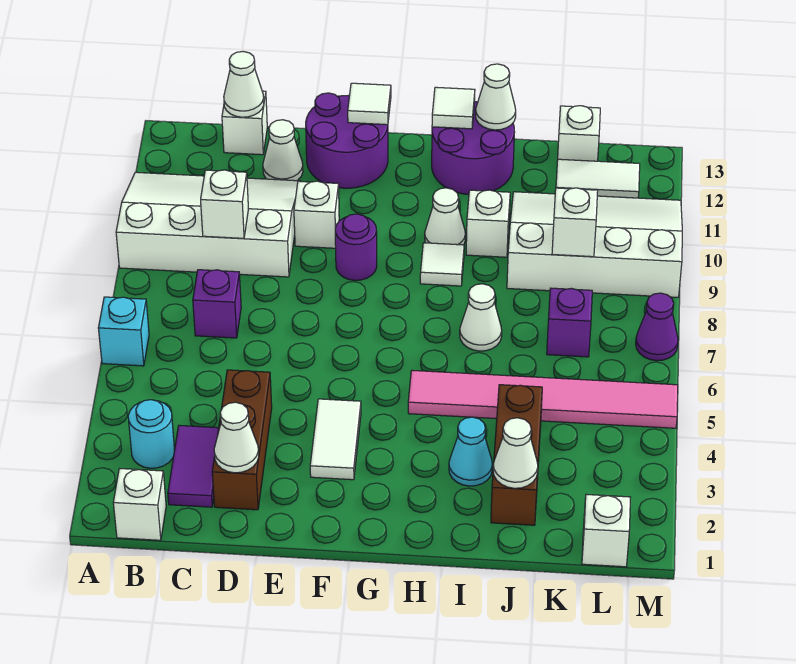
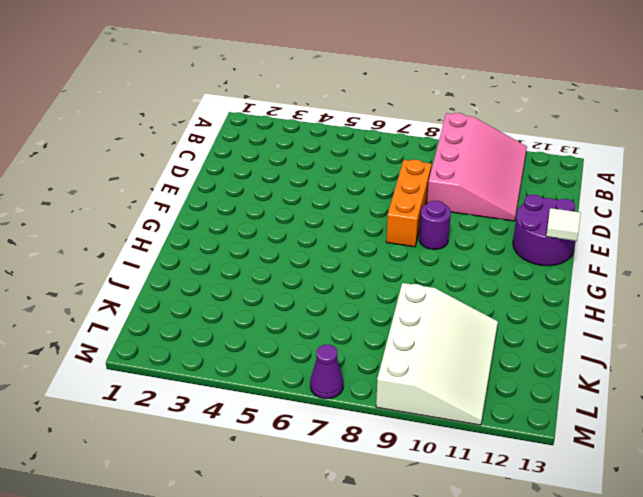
pink slope A9:D11 level 1 top 9 -> white slope A9:D11 level 1 top 9
orange brick D8:F8 level 1 -> none
none -> cyan brick A6 level 1
none -> white brick B1 level 1
none -> cyan round brick B3 level 1
none -> purple tile C2:C3 level 1

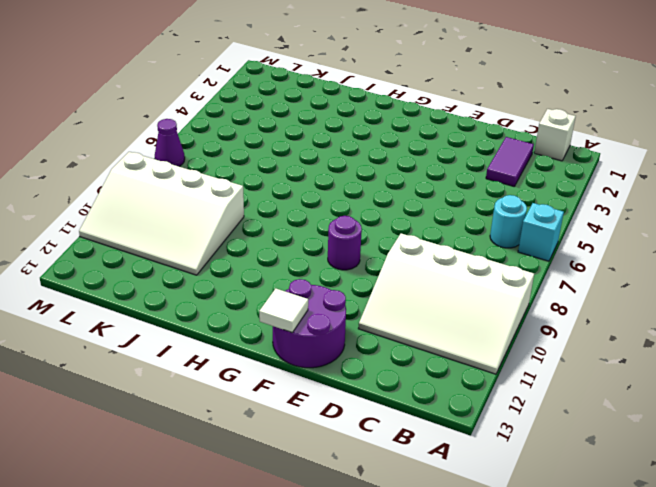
cyan round brick B6 level 1 -> cyan round brick B3 level 1
none -> purple brick C7 level 1
none -> white brick C13 level 1
none -> brown brick D2:D4 level 1
none -> white cone D12 level 1

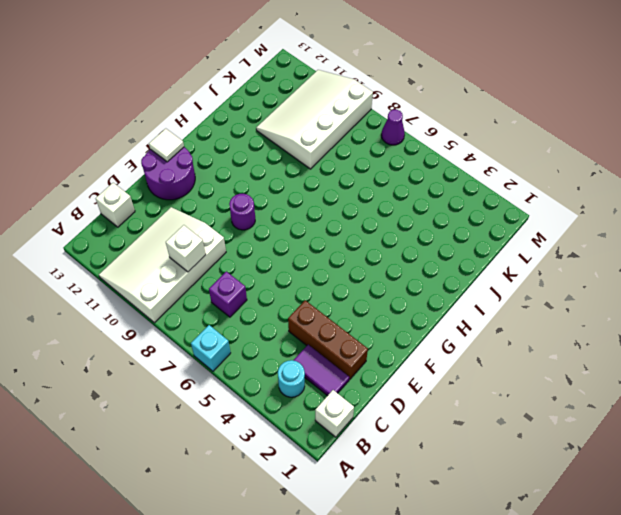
none -> white cone D12 level 1
none -> white brick E10 level 1
none -> white tile F3:F4 level 1
none -> pink tile H5:M5 level 1

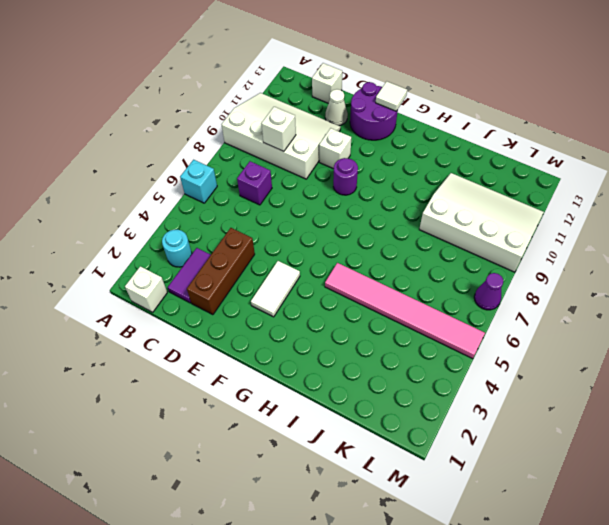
none -> white tile H9 level 1
none -> white cone H10 level 1
none -> purple round brick H12:I13 level 1
none -> cyan cone I3 level 1

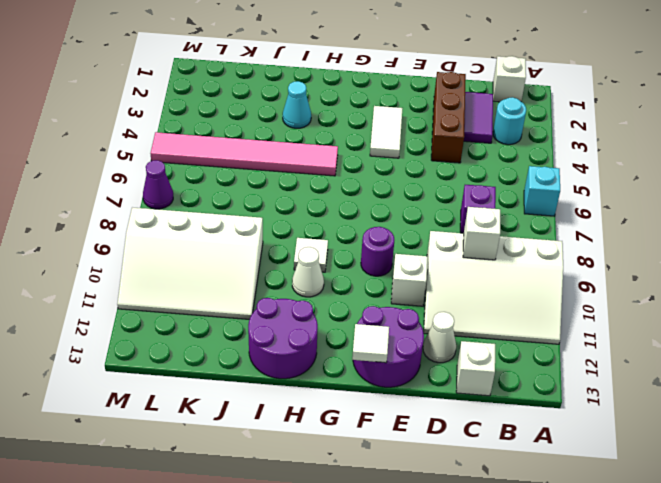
none -> white cone I7 level 1
none -> white brick I10 level 1
none -> brown brick J2:J4 level 1
none -> purple brick K7 level 1

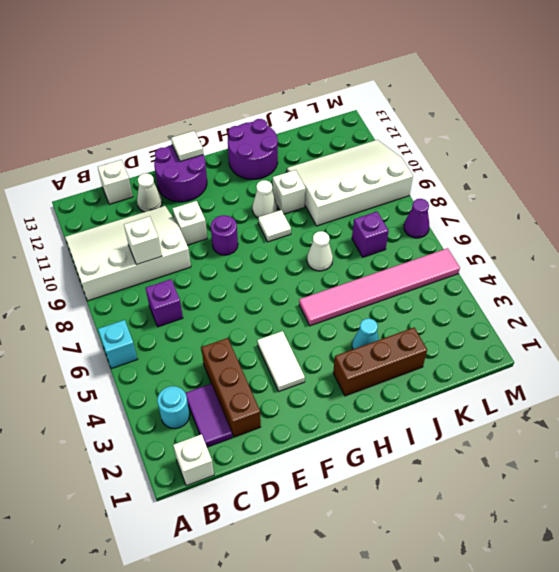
brown brick H2:J2 level 1 -> brown brick J2:J4 level 1
none -> white tile K12:L12 level 1
none -> white brick K13 level 1
none -> white brick L1 level 1
none -> white cone C13 level 2

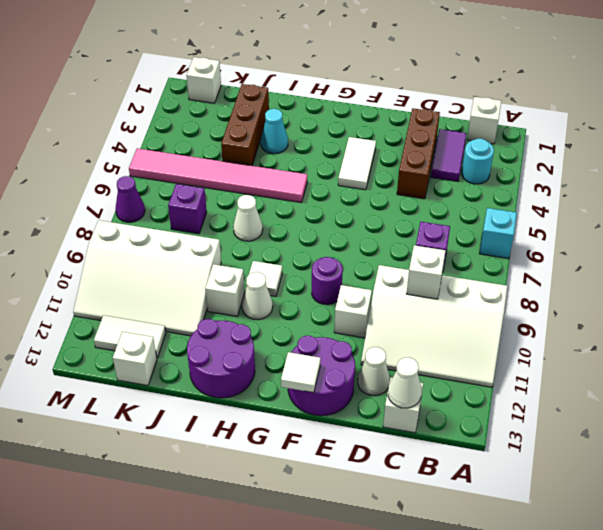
none -> white cone D2 level 2
none -> white tile H13 level 2
none -> white cone I13 level 2
none -> white cone J2 level 2

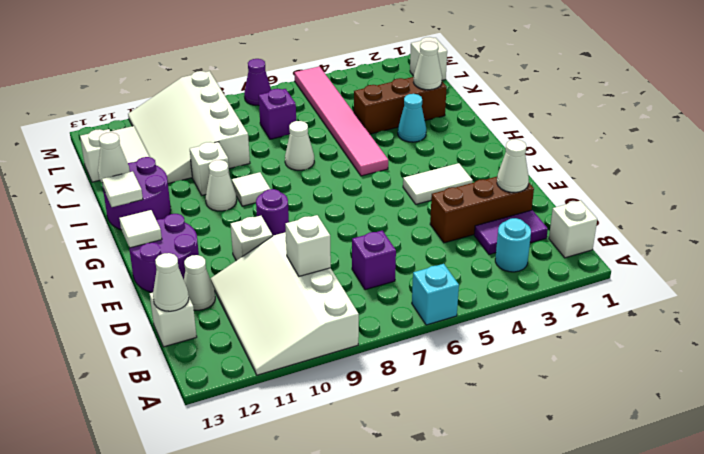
none -> white brick K9 level 2

